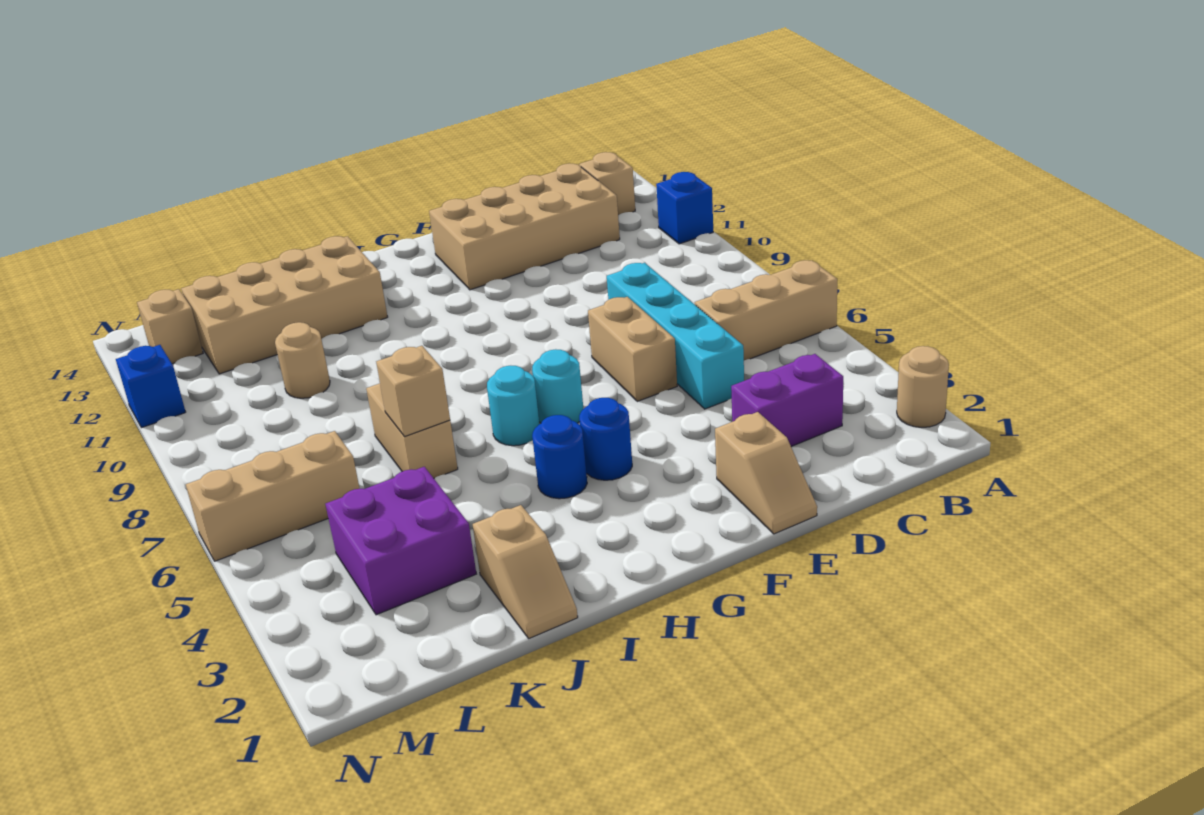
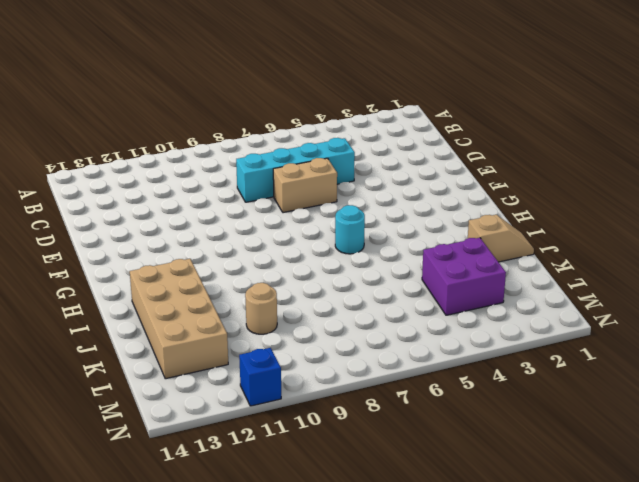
none -> tan round brick A2 level 1
none -> tan brick A6:C6 level 1
none -> blue brick A11 level 1

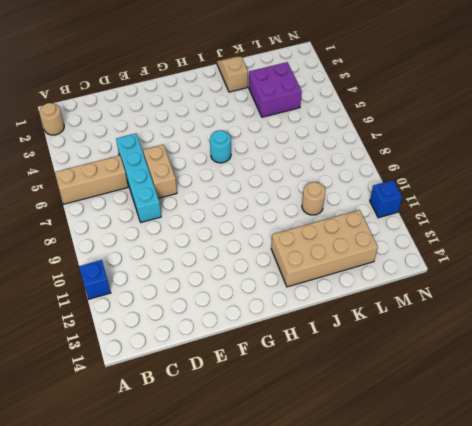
none -> tan brick B13 level 1
none -> purple brick C3:D3 level 1
none -> tan brick C12:F13 level 1

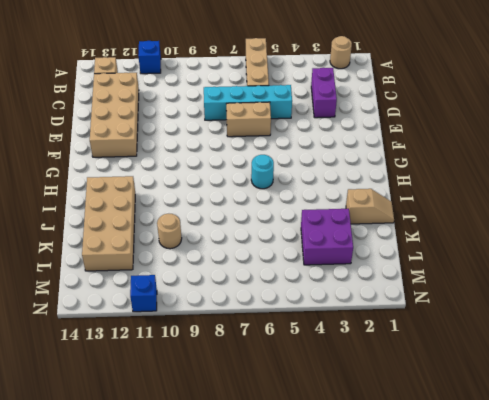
none -> tan slope E1:E2 level 1 top 2
none -> blue round brick G4 level 1
none -> cyan round brick G6 level 1

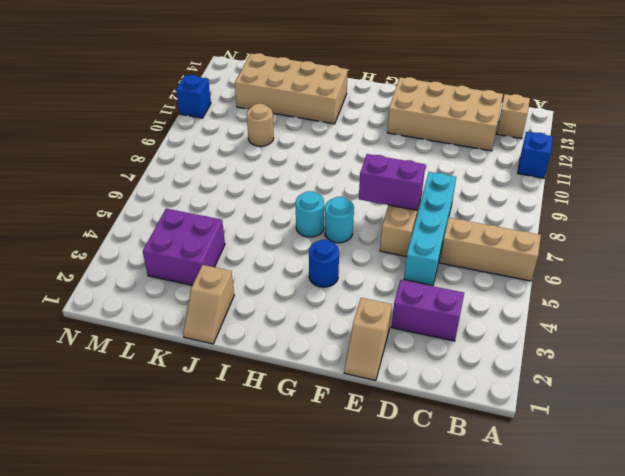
purple brick E7:F7 level 2 -> none
none -> tan round brick A2 level 1
none -> blue round brick H4 level 1
none -> tan brick J6:J7 level 1

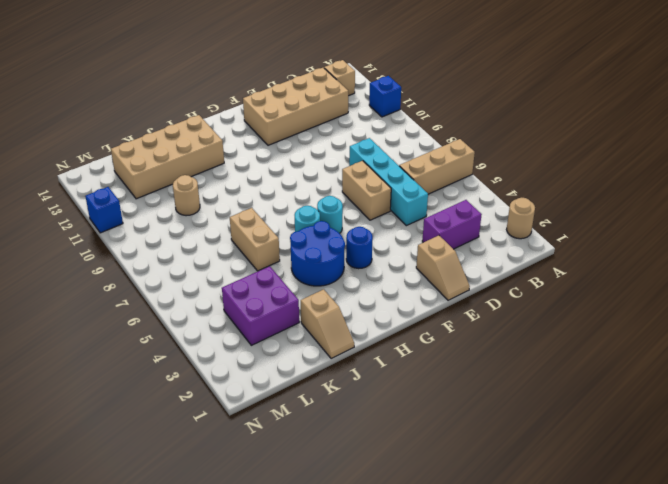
blue round brick H4:I5 level 1 -> blue round brick H4 level 1
none -> tan brick L6:N6 level 1
none -> tan brick M13 level 1
none -> tan brick J6 level 2

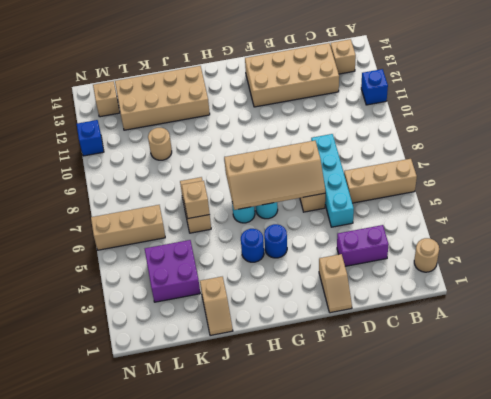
tan slope E6:H7 level 2 top 7 -> none

